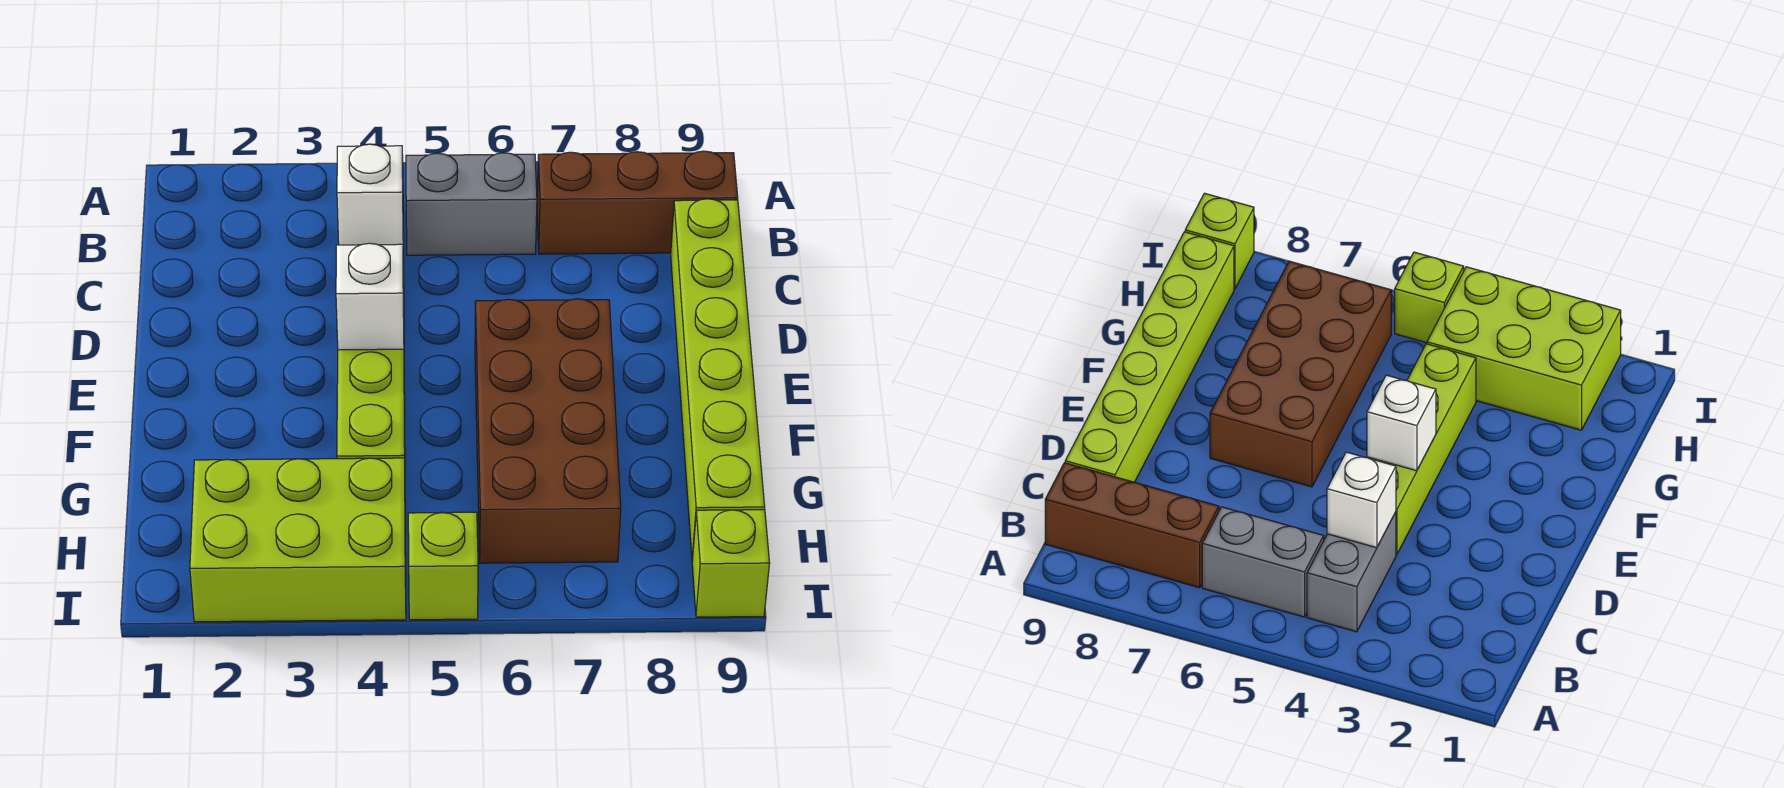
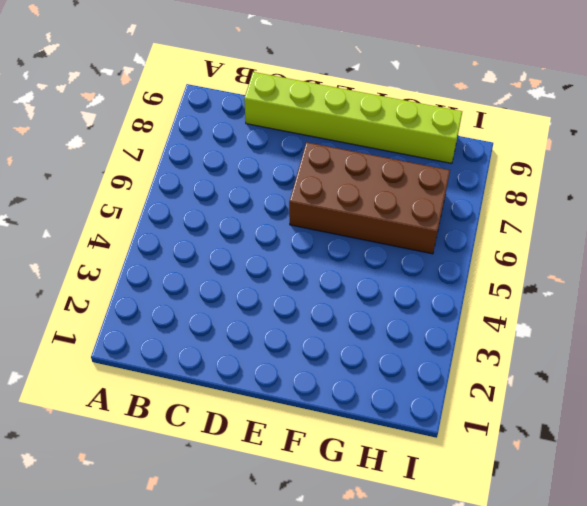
none -> grey brick B4:C4 level 1
none -> grey brick B5:B6 level 1

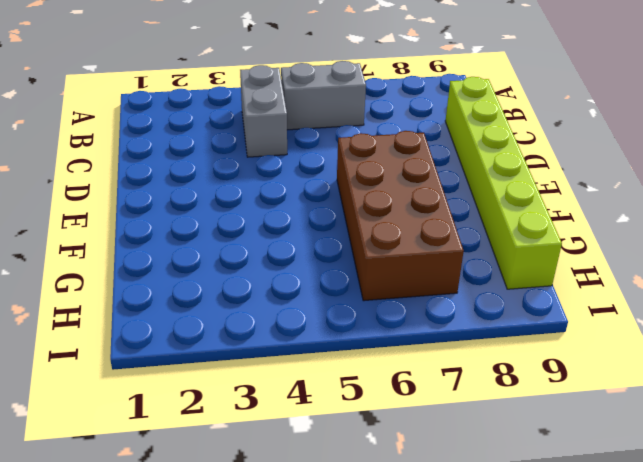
none -> brown brick B7:B9 level 1
none -> lime brick D4:G4 level 1

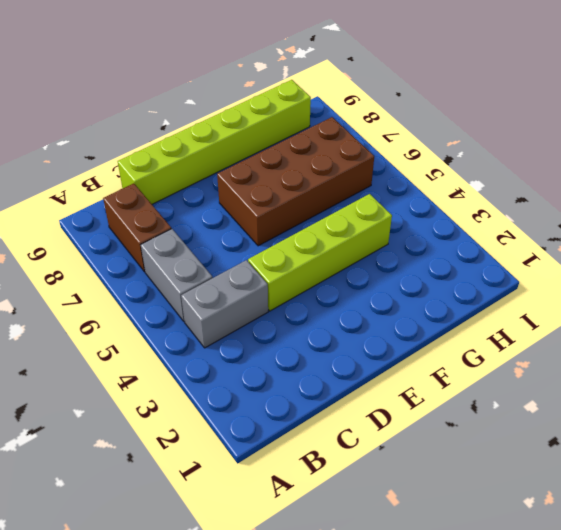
brown brick B7:B8 level 1 -> brown brick B7:B9 level 1
none -> lime brick H2:I4 level 1
none -> lime brick I5 level 1

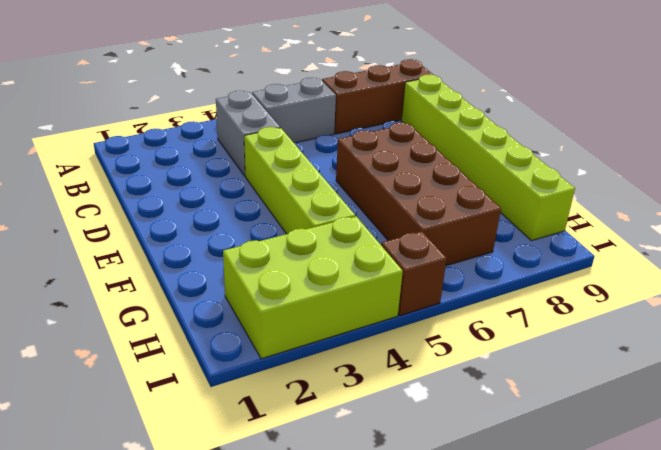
brown brick I5 level 1 -> lime brick I5 level 1
none -> lime brick I9 level 1
none -> white brick C4 level 2

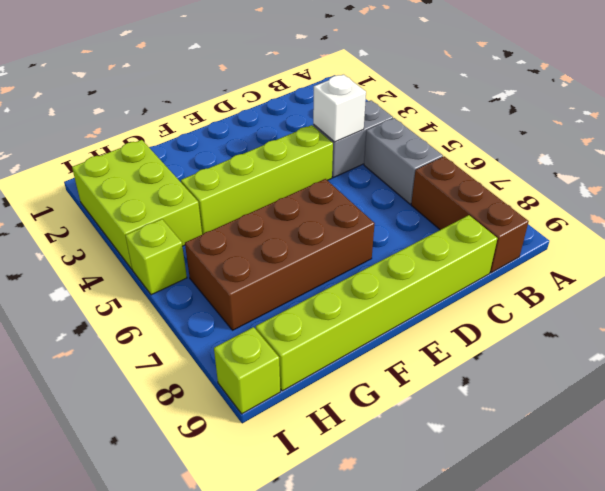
none -> white brick E4 level 2

